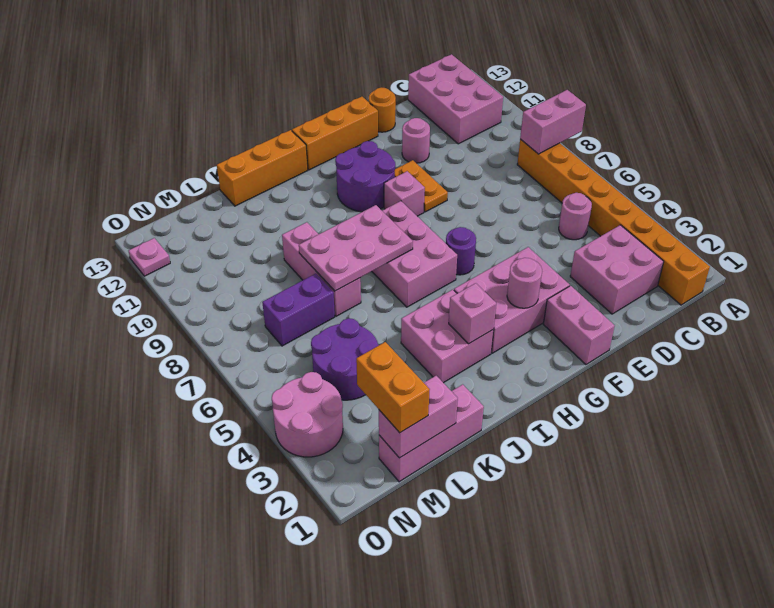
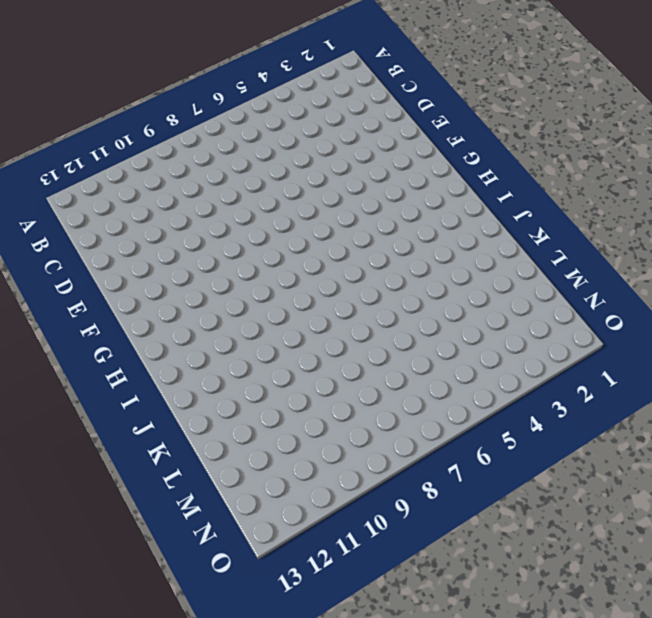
none -> orange brick B1:B8 level 1
none -> pink brick B11:C13 level 1
none -> pink brick C2:D3 level 1

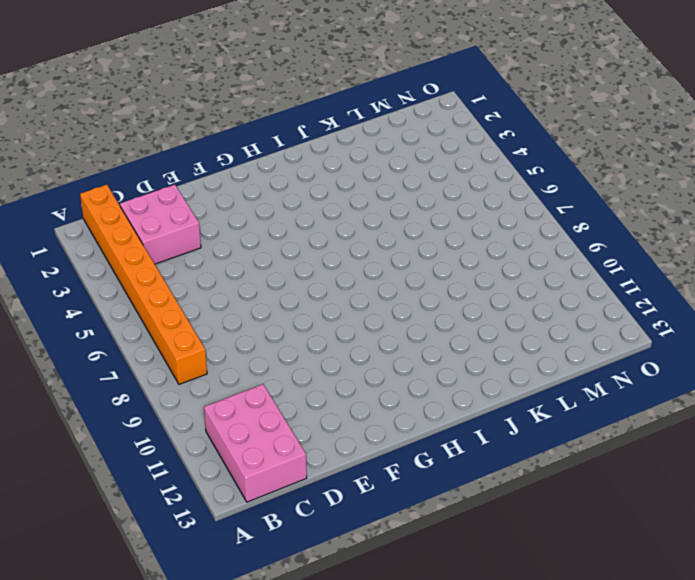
none -> pink round brick C5 level 1
none -> pink round brick E11 level 1
none -> orange round brick E13 level 1

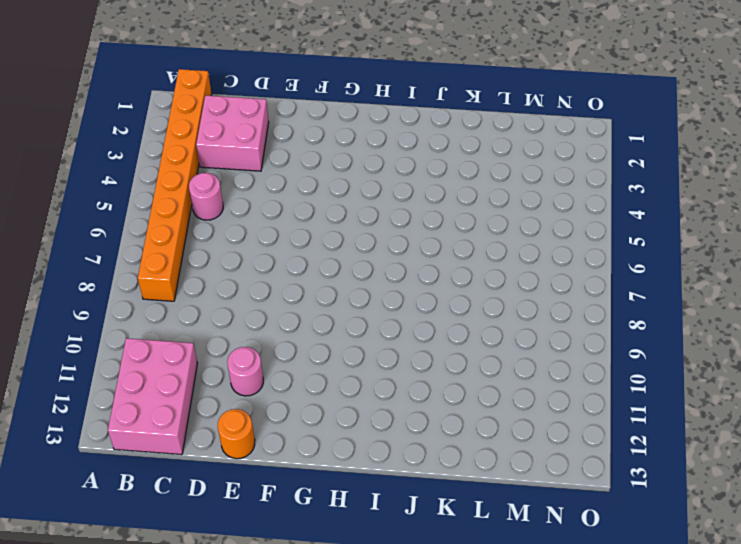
none -> pink brick F1:F2 level 1
none -> pink brick F3:H4 level 1
none -> orange plate F9:F10 level 1

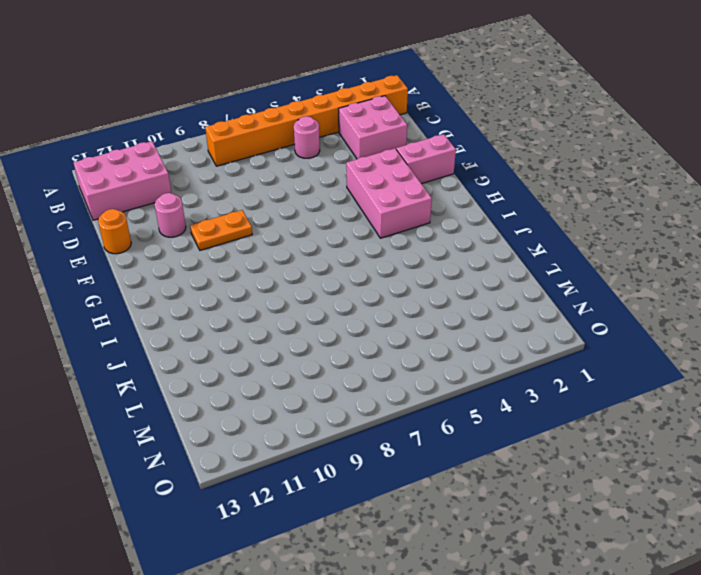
none -> orange brick F13:H13 level 1
none -> purple round brick G6 level 1
none -> pink brick G9 level 1

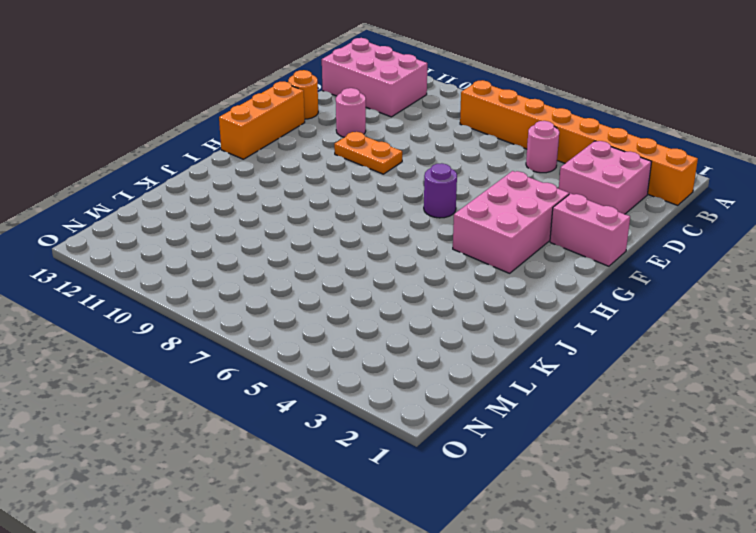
none -> pink brick G9 level 1
none -> purple round brick G10:H11 level 1
none -> pink brick H6:I8 level 1

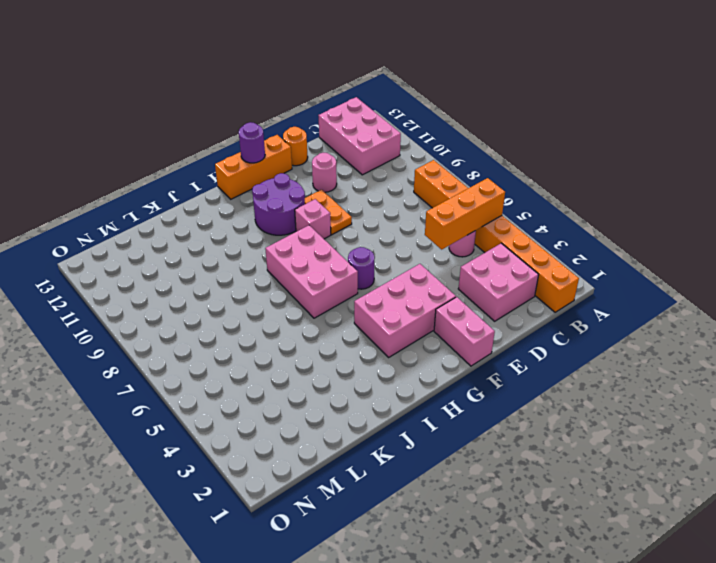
orange brick B5:D5 level 2 -> orange brick I13:K13 level 1
purple round brick G13 level 2 -> none
none -> pink brick I3:J4 level 1
none -> pink brick K1:M1 level 1
none -> pink brick K7:K9 level 1

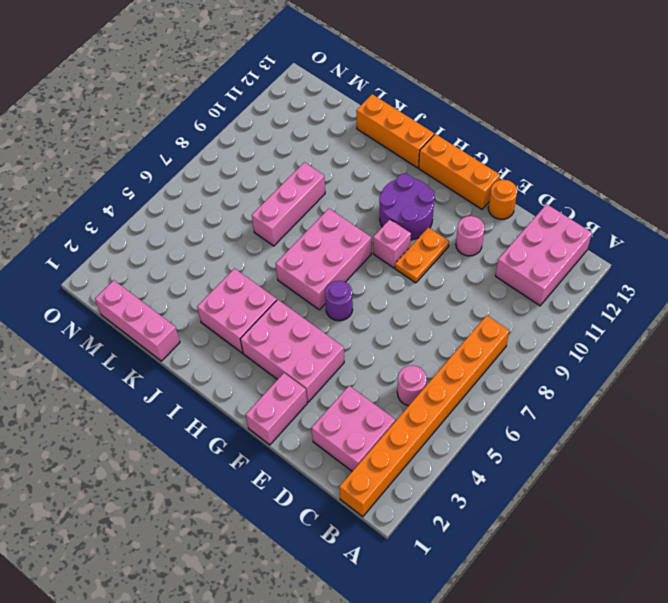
none -> purple round brick L4:M5 level 1
none -> purple brick L7:M7 level 1
none -> pink round brick N3:O4 level 1

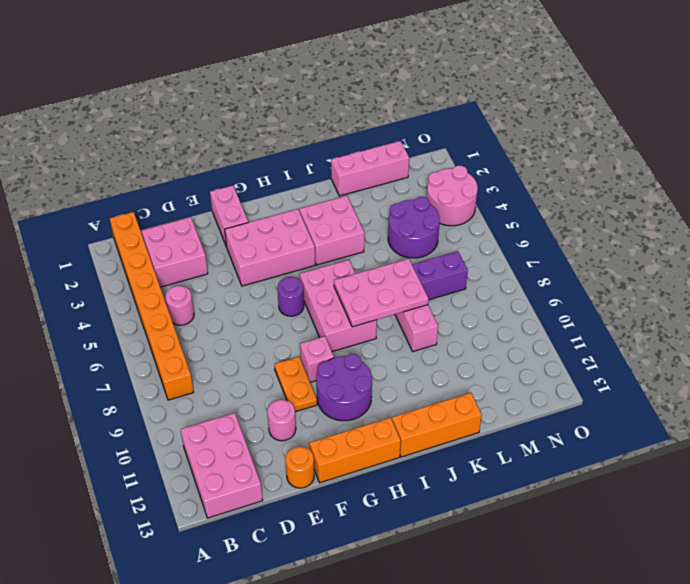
none -> pink plate O12 level 1
none -> pink brick A8:B8 level 2
none -> pink round brick G3 level 2

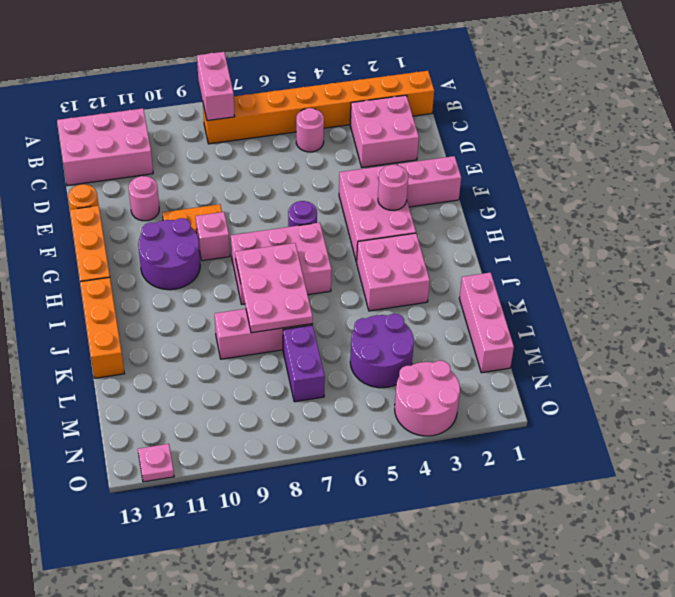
none -> pink brick I3 level 2
none -> pink brick L1:M1 level 2
none -> orange brick M1:M2 level 3

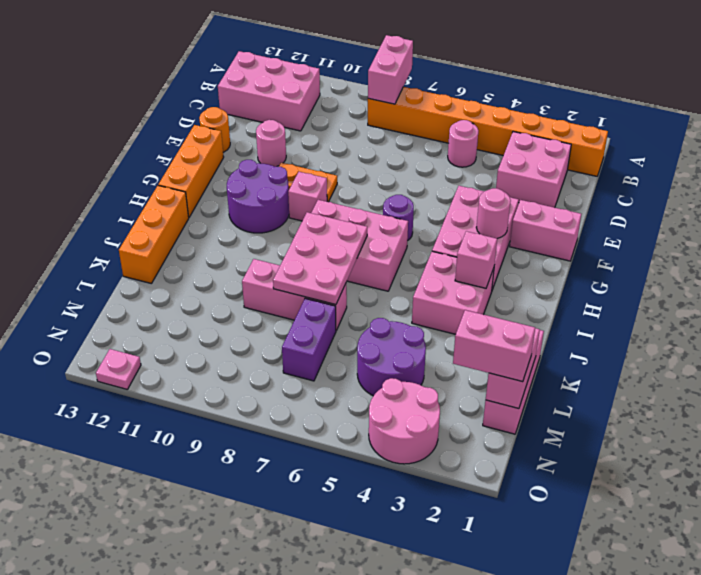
pink brick M1:M2 level 3 -> orange brick M1:M2 level 3

